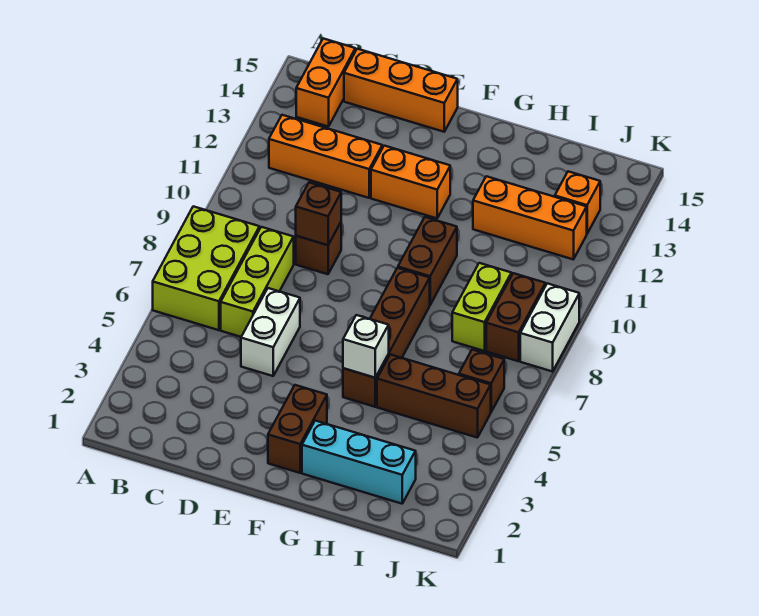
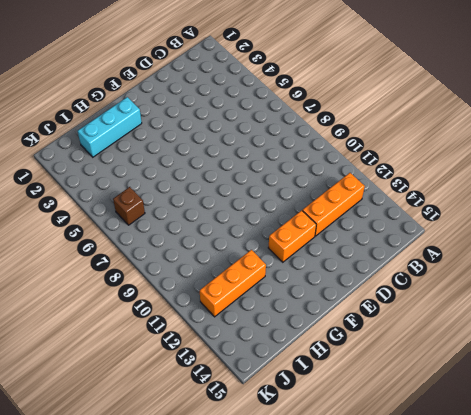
none -> lime brick A6:B8 level 1
none -> orange brick B14:B15 level 1
none -> lime brick C6:C8 level 1

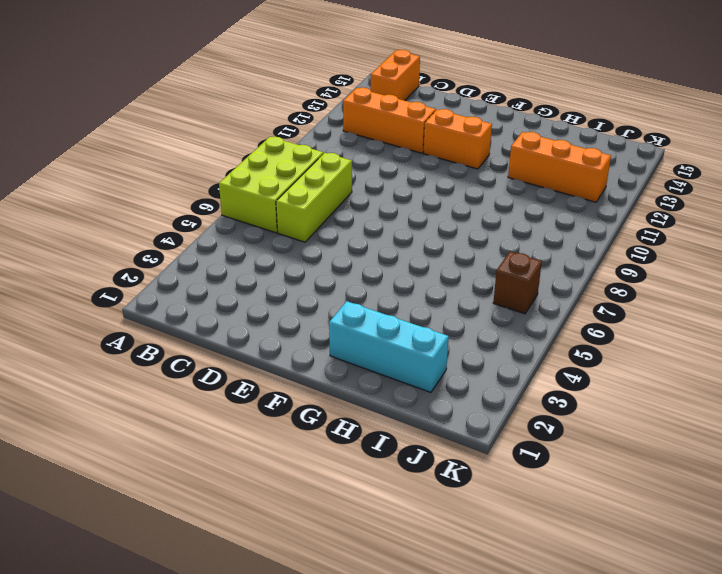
none -> orange brick C15:E15 level 1
none -> white brick D5:D6 level 1
none -> brown brick D9 level 1

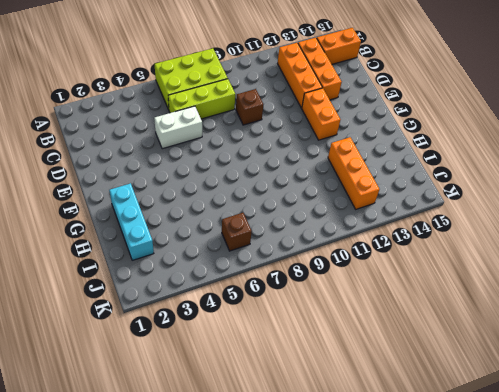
orange brick B13:D13 level 1 -> orange brick C15:E15 level 1
none -> brown brick F2:F3 level 1
none -> brown brick G5:G8 level 1
none -> brown brick G9:G10 level 1

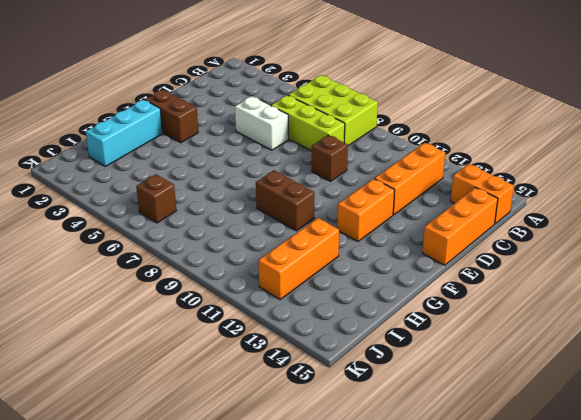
none -> brown brick G5:G8 level 1
none -> brown brick H5:J5 level 1
none -> lime brick I8:I9 level 1

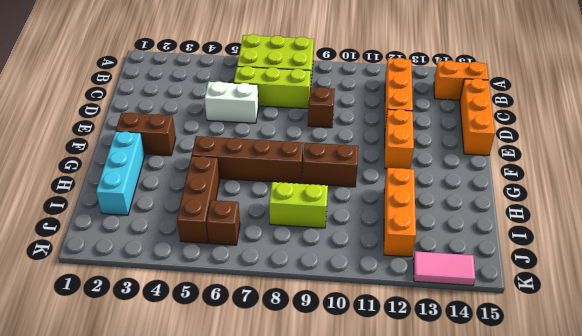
pink tile K13:K14 level 1 -> none
none -> brown brick J8:J9 level 1
none -> orange brick J13 level 1
none -> white brick K8:K9 level 1

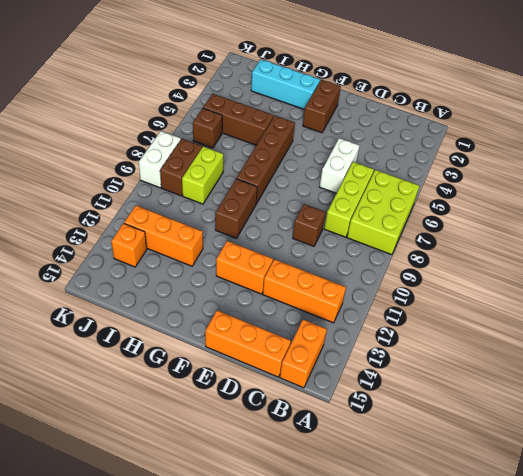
none -> brown brick D9 level 2
none -> white brick G5 level 2

